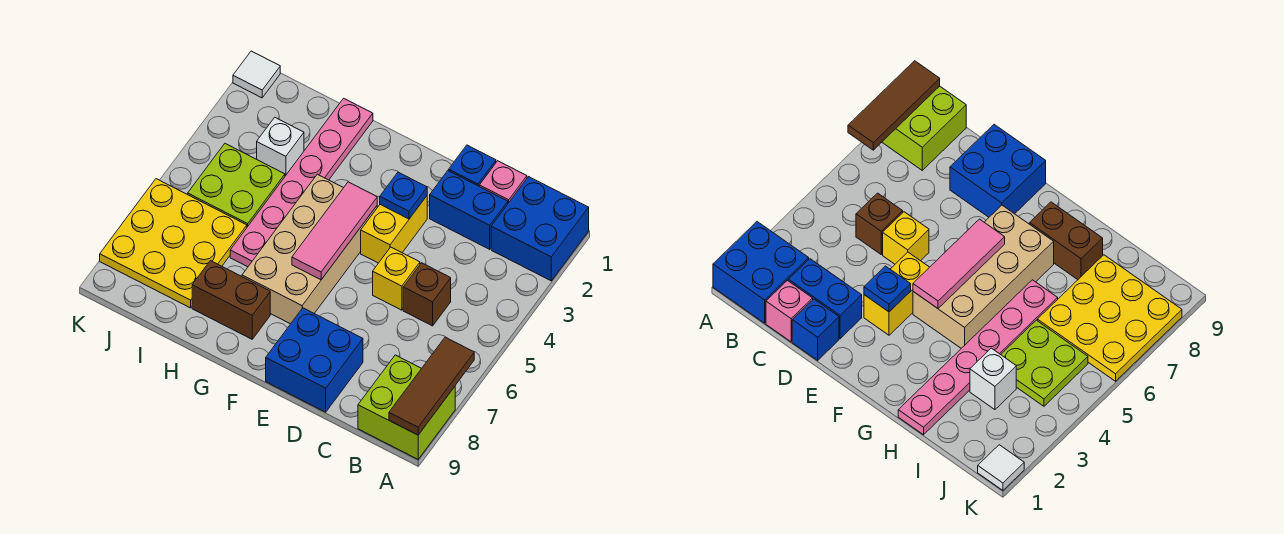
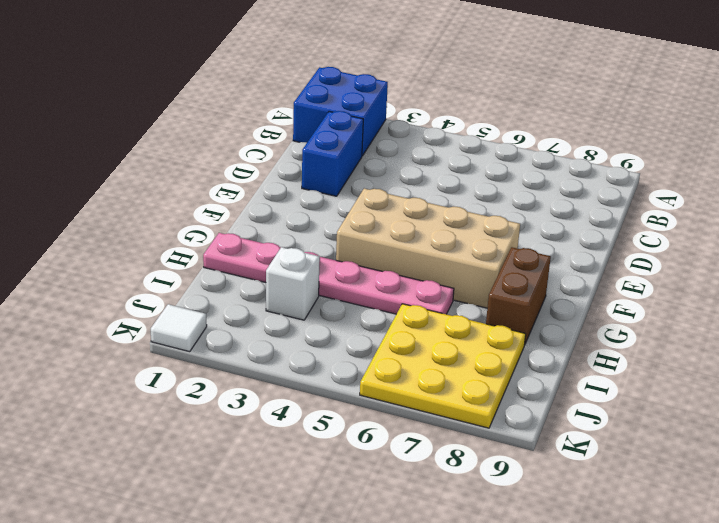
none -> lime brick A8:B9 level 1
none -> pink brick C1 level 1
none -> brown brick C5 level 1

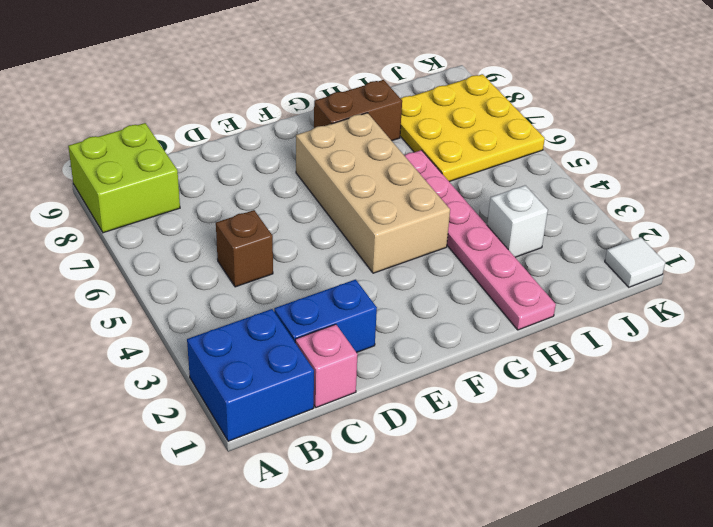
none -> blue brick D1 level 1
none -> yellow brick D5 level 1
none -> blue brick D8:E9 level 1

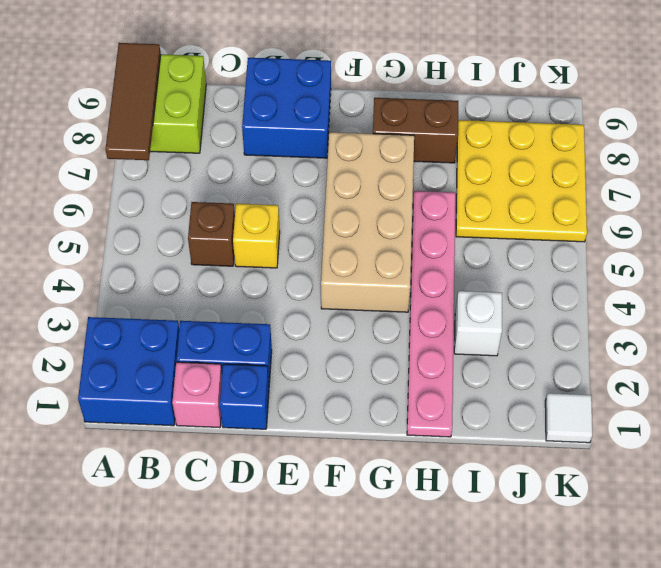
none -> yellow brick E3:E4 level 1
none -> lime plate I4:J5 level 1
none -> blue plate E3 level 2

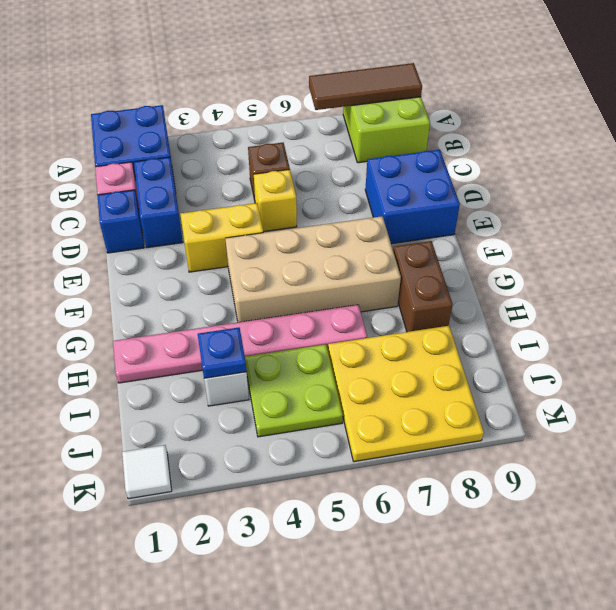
blue plate I3 level 2 -> blue plate E3 level 2
none -> pink tile F4:F6 level 2

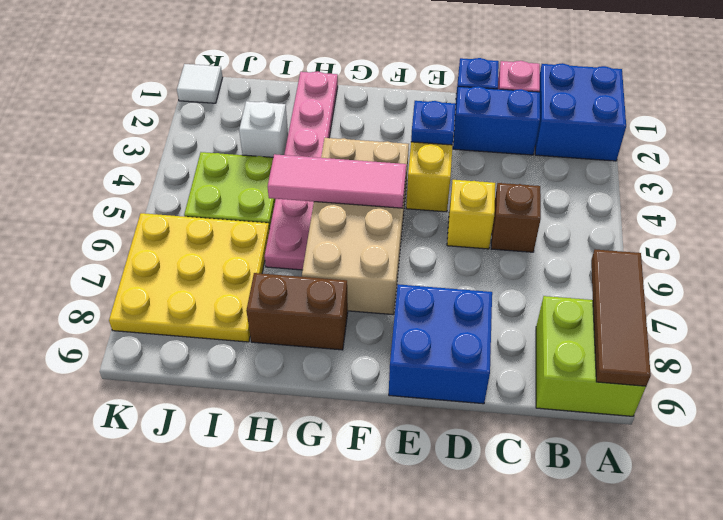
pink tile F5:H5 level 2 -> pink tile F4:F6 level 2

